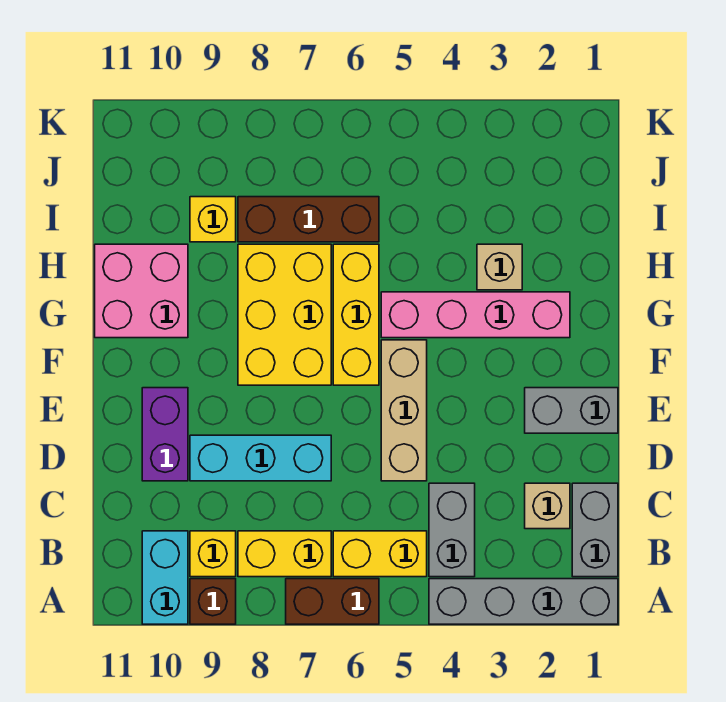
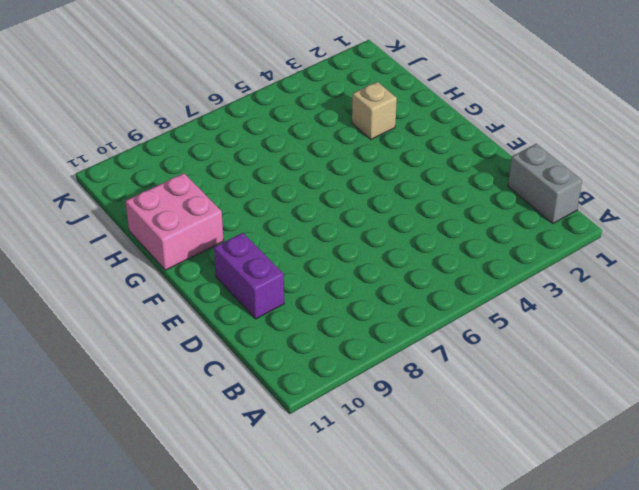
none -> grey brick A1:A4 level 1
none -> brown brick A6:A7 level 1
none -> brown brick A9 level 1

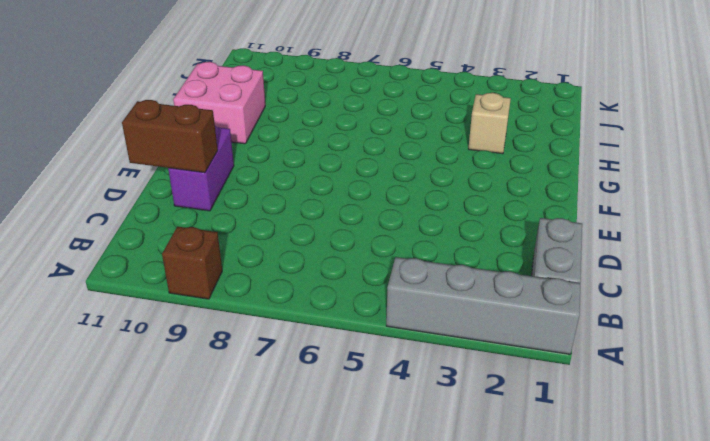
brown brick D10:D11 level 2 -> brown brick A6:A7 level 1
none -> cyan brick A10:B10 level 1
none -> grey brick B4:C4 level 1
none -> yellow brick B5:B6 level 1

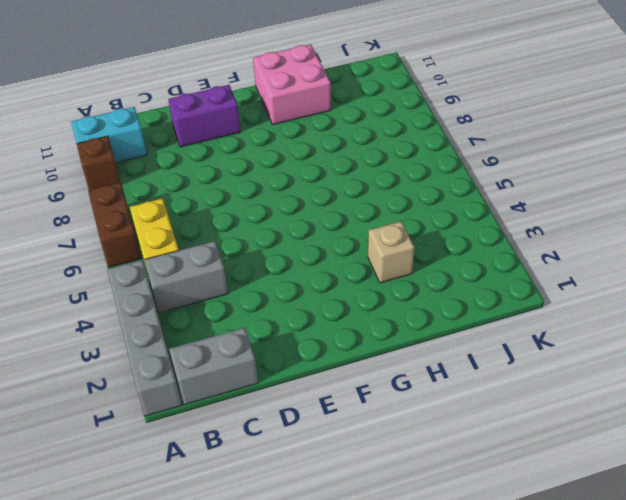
none -> yellow brick B7:B8 level 1
none -> yellow brick B9 level 1
none -> tan brick C2 level 1

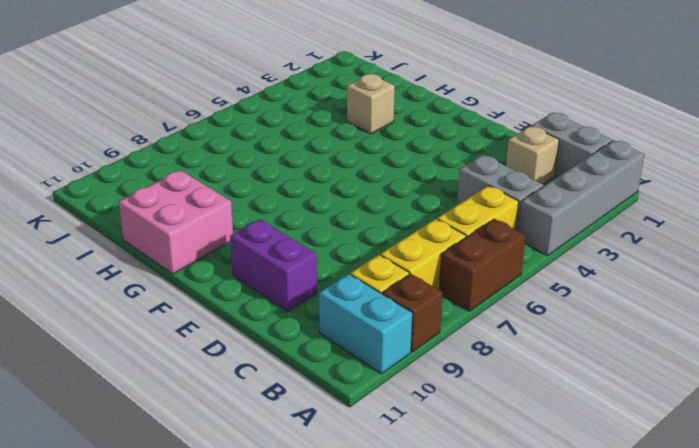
none -> tan brick D5:F5 level 1
none -> cyan brick D7:D9 level 1
none -> grey brick E1:E2 level 1

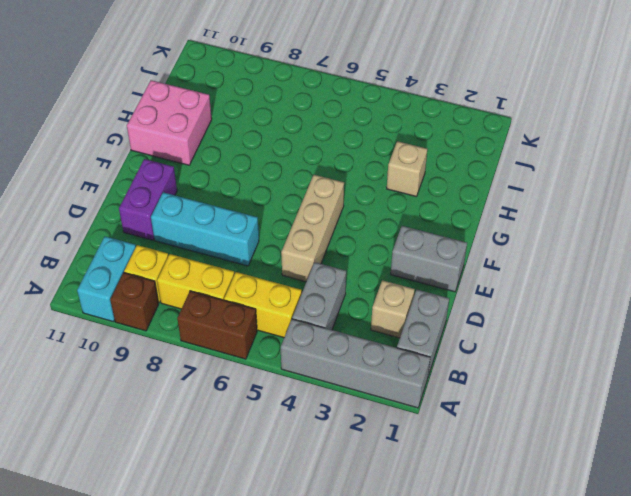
none -> yellow brick F6:H6 level 1
none -> yellow brick F7:H8 level 1
none -> pink brick G2:G5 level 1

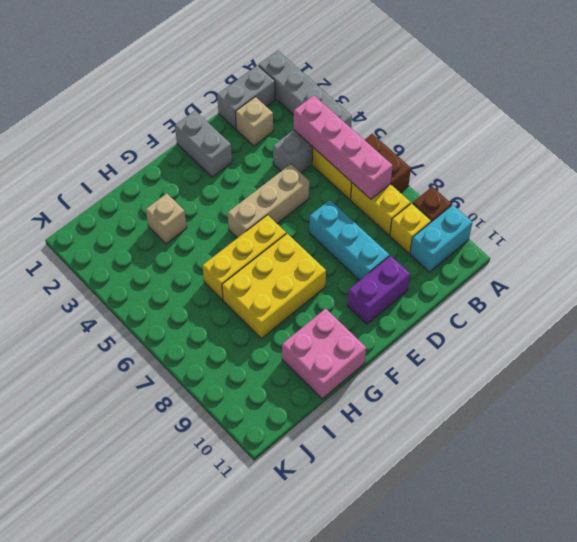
pink brick B4:B7 level 2 -> pink brick G2:G5 level 1
none -> brown brick I6:I8 level 1
none -> yellow brick I9 level 1

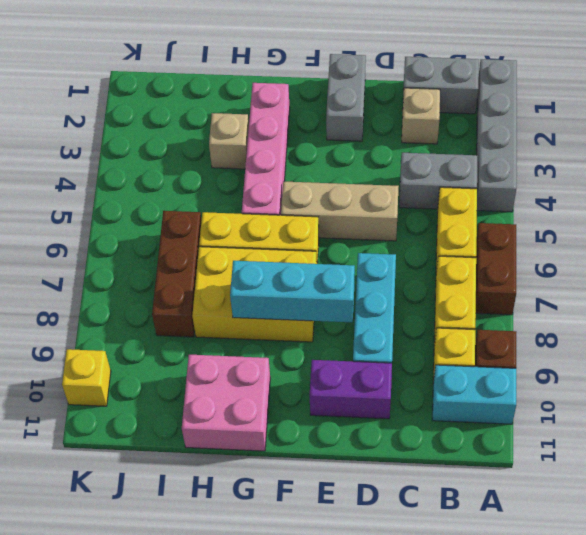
cyan brick E8:G8 level 2 -> none
yellow brick K10 level 1 -> yellow brick I9 level 1

